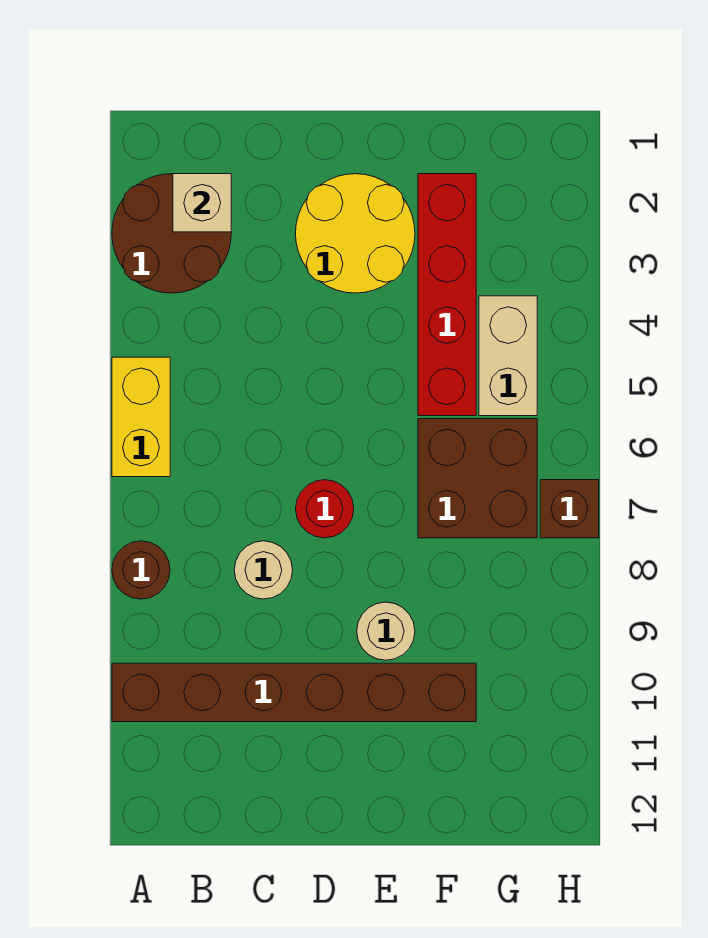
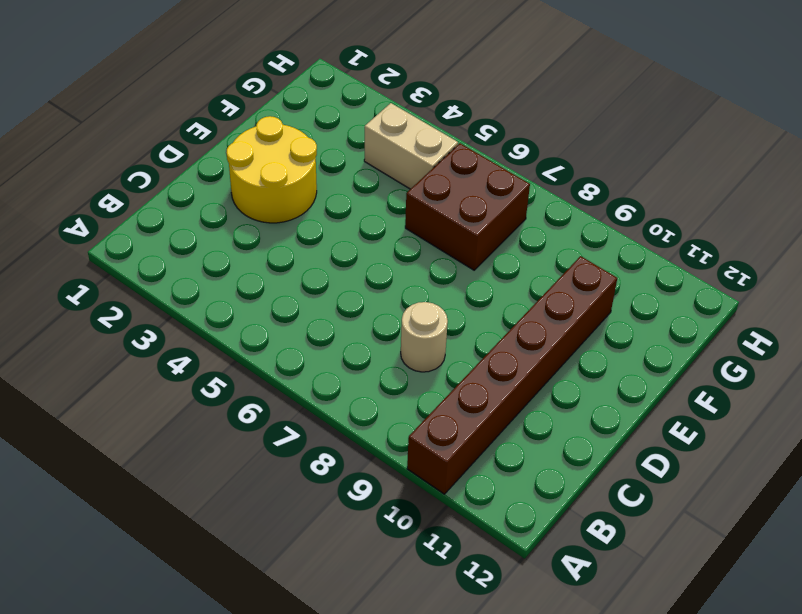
none -> brown round brick A2:B3 level 1
none -> yellow brick A5:A6 level 1
none -> brown round brick A8 level 1

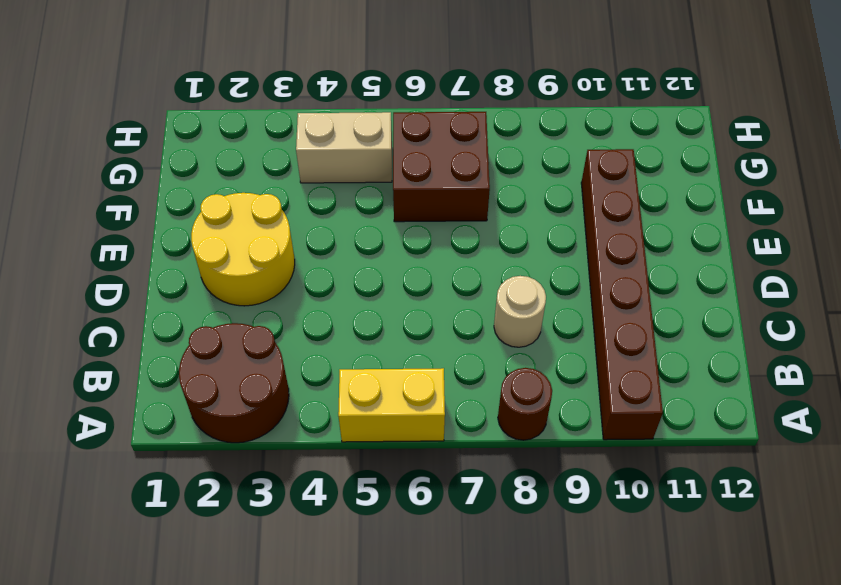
none -> red round brick D7 level 1
none -> tan round brick E9 level 1
none -> red brick F2:F5 level 1

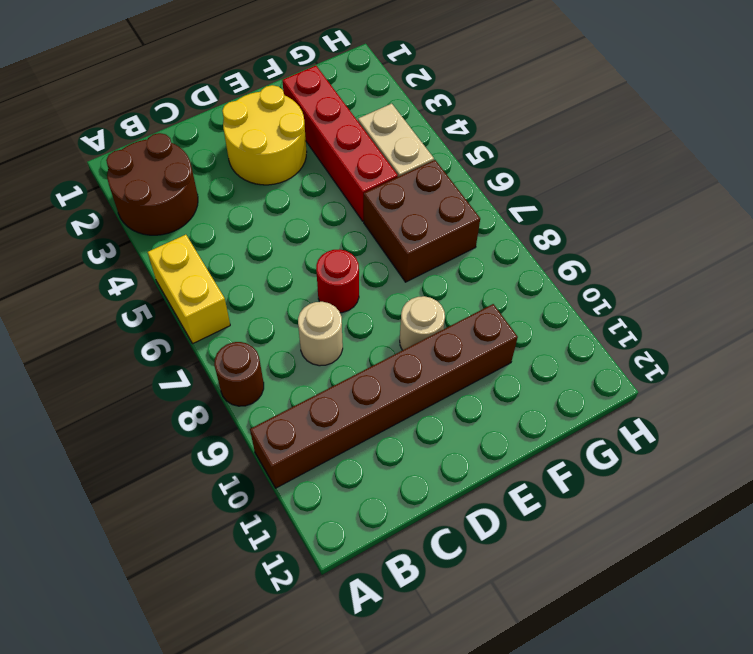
none -> brown brick H7 level 1
none -> tan brick B2 level 2

